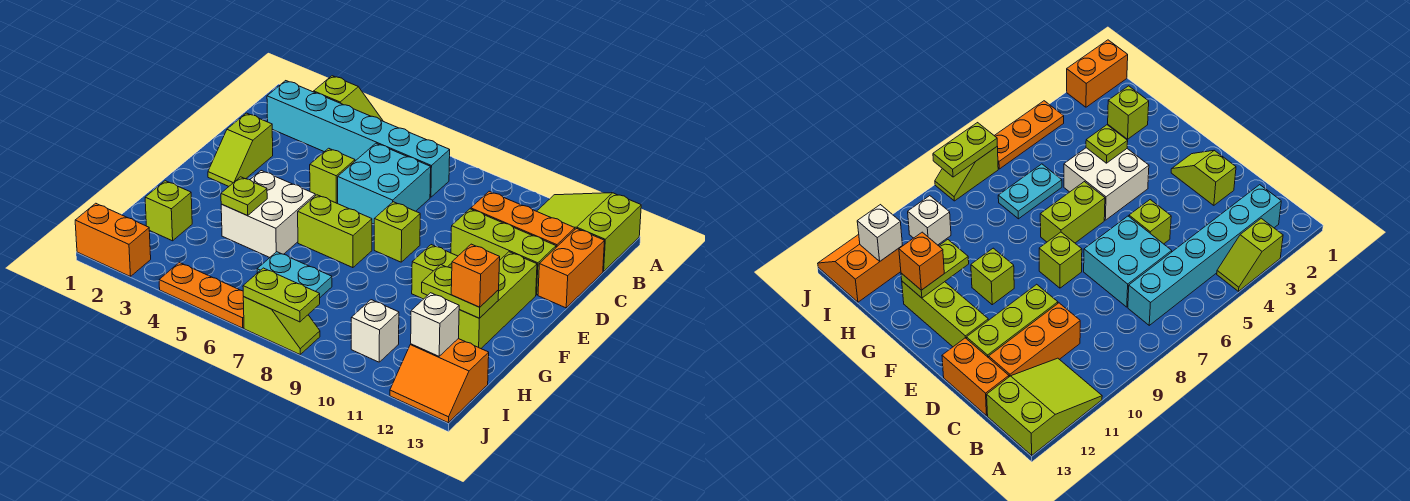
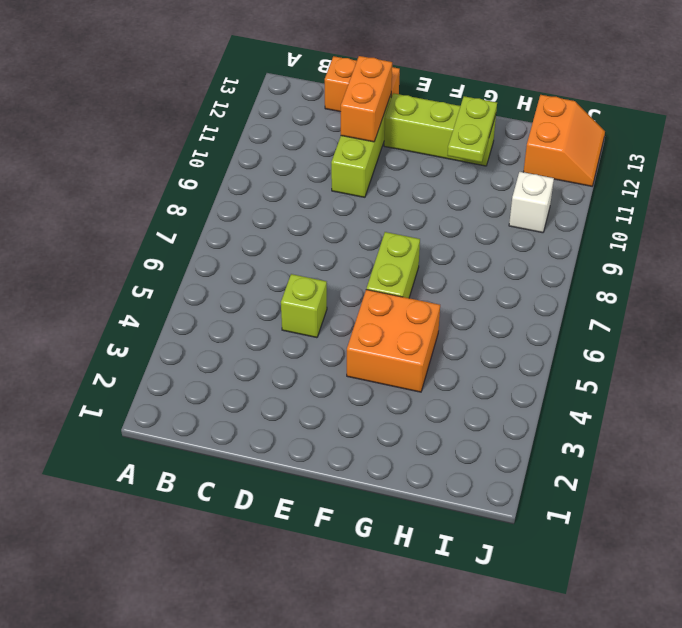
orange brick D11:D12 level 2 -> orange brick J1:J2 level 1
orange brick F4:G5 level 1 -> white brick F4:G5 level 1
none -> lime slope A3:A4 level 1 top 3
none -> lime slope A11:B13 level 1 top 13
none -> cyan brick B2:B7 level 1

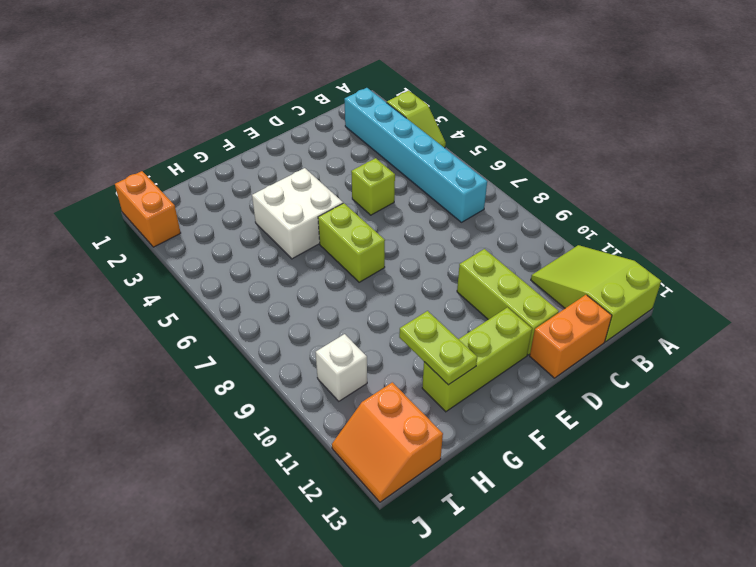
none -> cyan brick C6:D7 level 1
none -> orange brick C10:C12 level 1
none -> lime slope D2:E2 level 1 top D

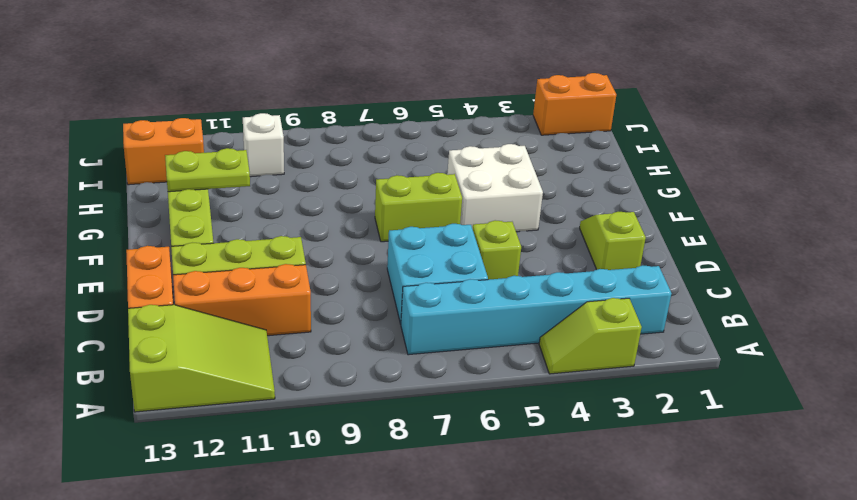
none -> lime brick E8 level 1
none -> lime brick F10 level 1
none -> lime brick H2 level 1

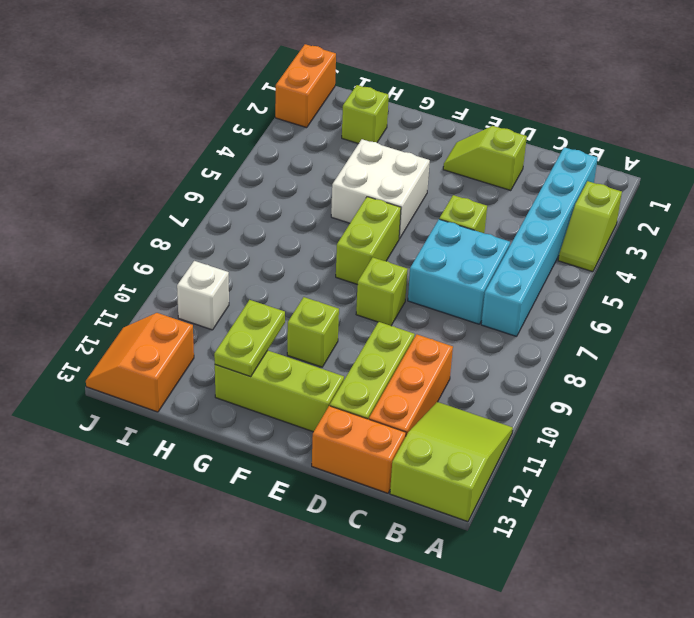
none -> cyan plate H6:H7 level 1
none -> orange plate J4:J6 level 1
none -> lime slope J7:J8 level 1 top 7

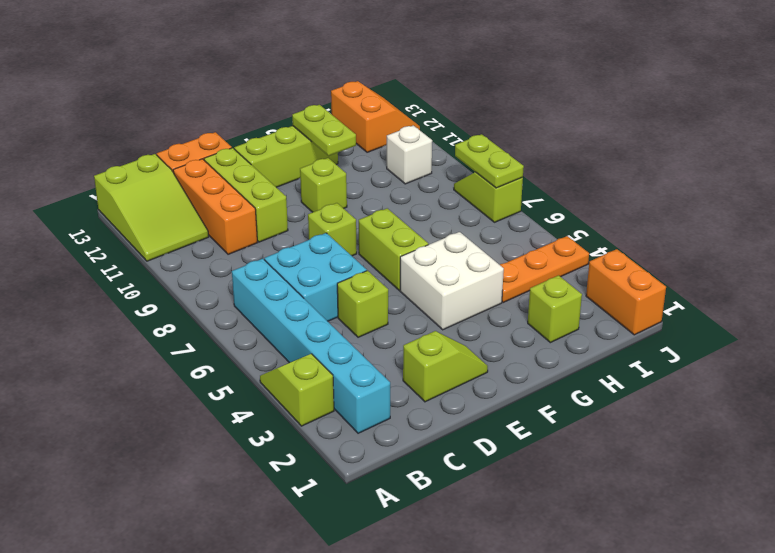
orange plate H4:J4 level 1 -> orange plate J4:J6 level 1
none -> cyan plate H6:H7 level 1
none -> lime plate G4 level 2
none -> white brick I12 level 2

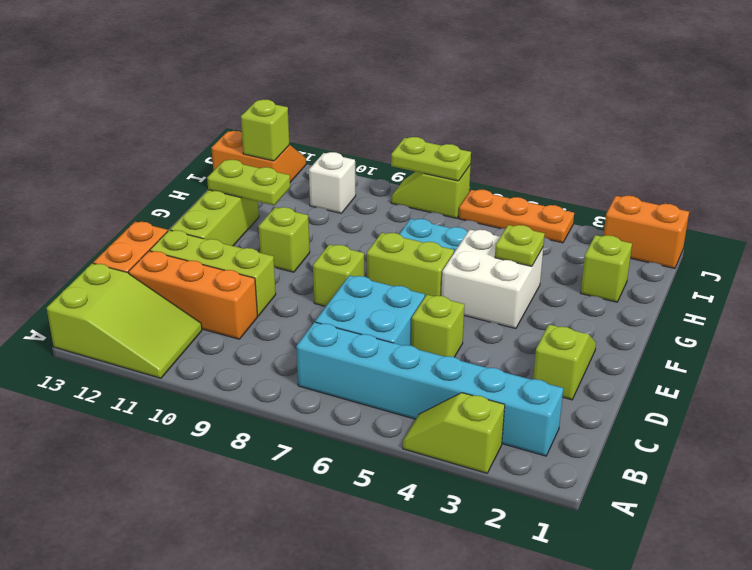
lime brick I12 level 2 -> white brick I12 level 2
none -> orange brick G12 level 3

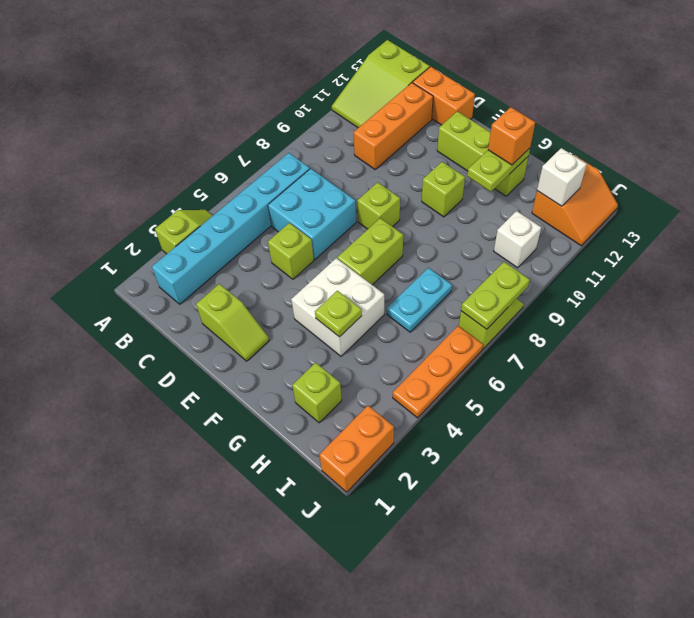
none -> lime brick D10:D12 level 1

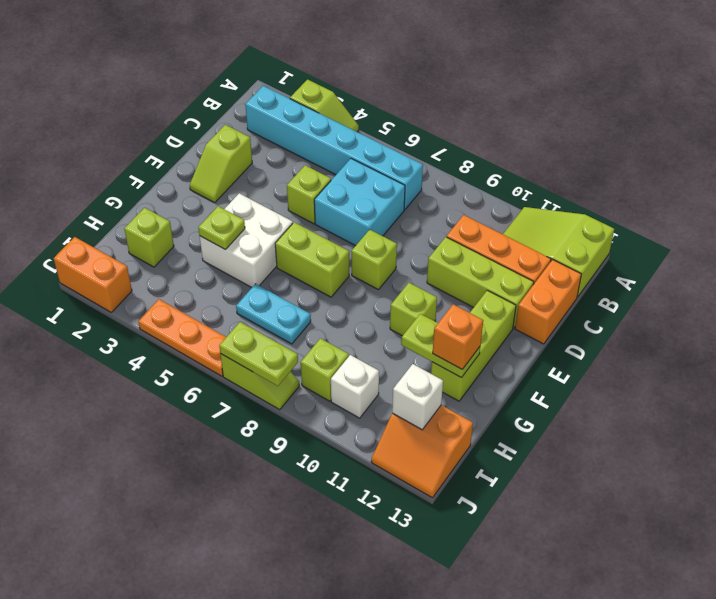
lime brick I9 level 1 -> none

